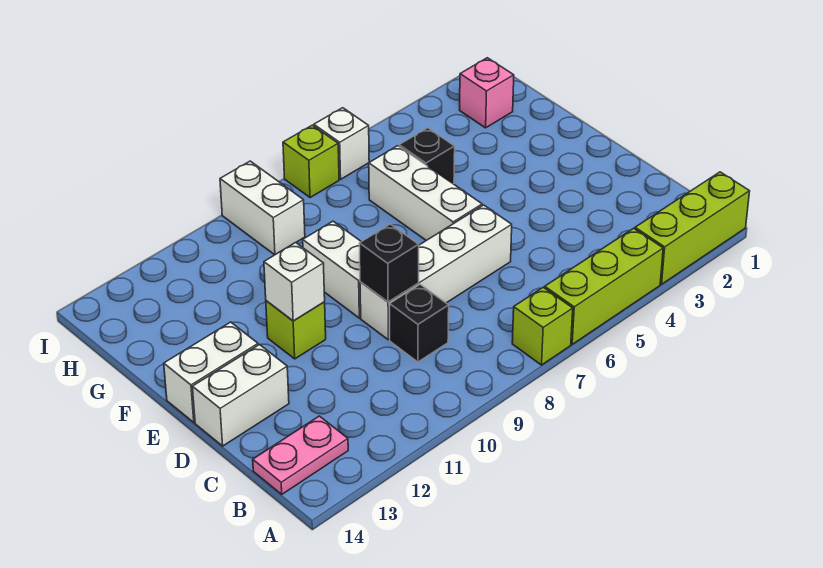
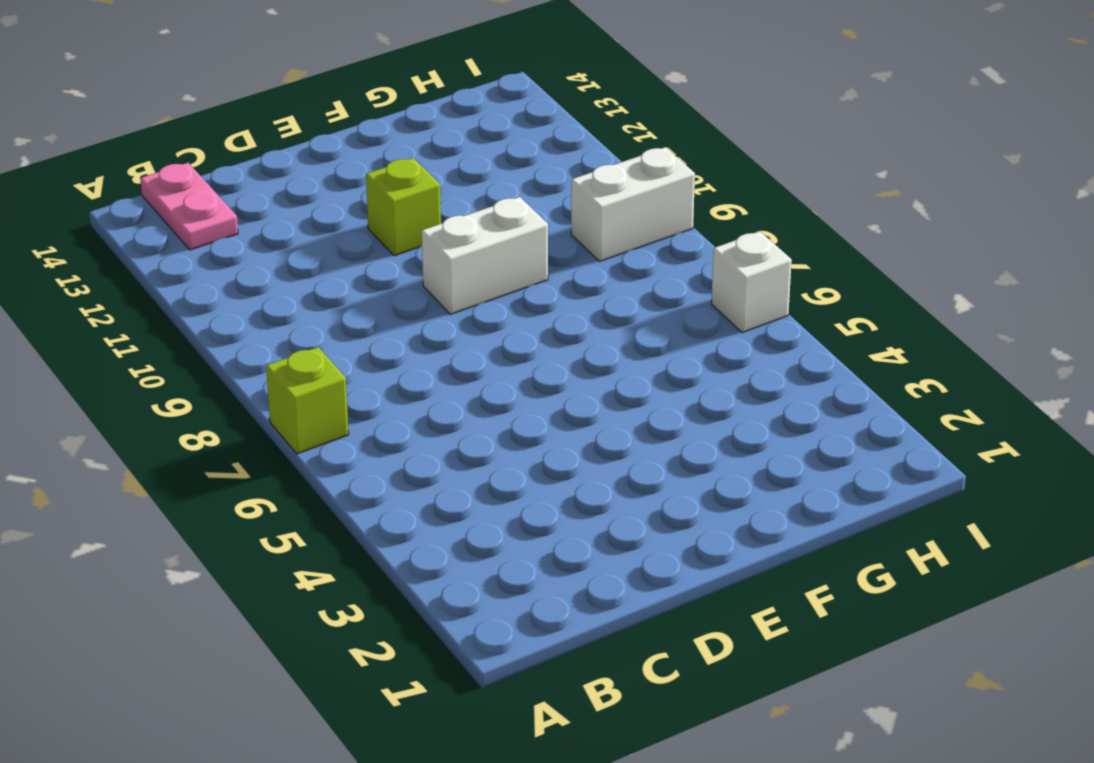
none -> lime brick A1:A3 level 1
none -> lime brick A4:A6 level 1
none -> black brick C9 level 1

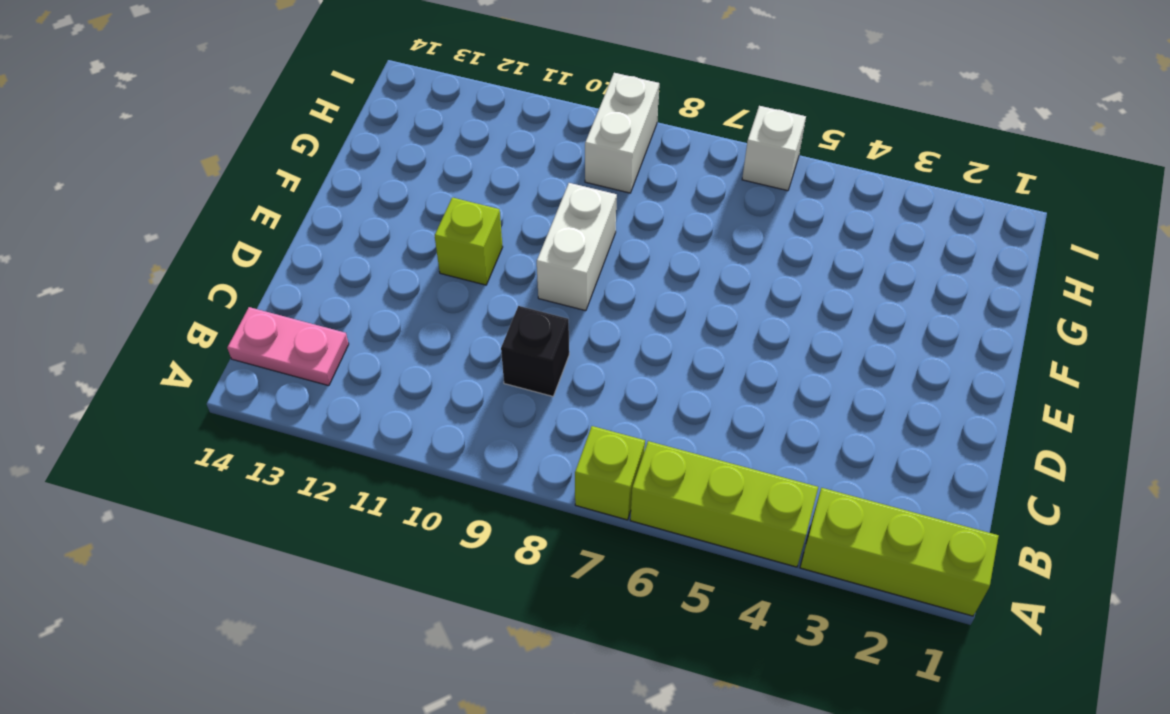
none -> white brick D6:D9 level 1
none -> white brick D13:D14 level 1
none -> white brick E6:G6 level 1

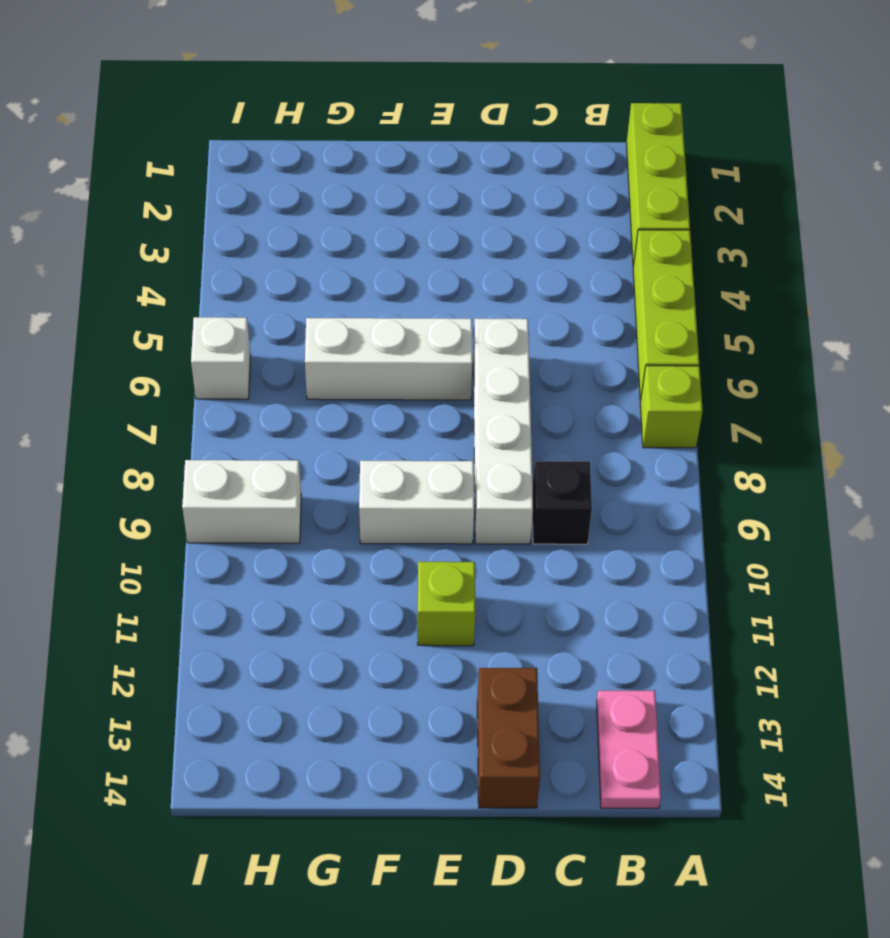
brown brick D13:D14 level 1 -> white brick D13:D14 level 1
none -> white brick E13:E14 level 1
none -> black brick G5 level 1
none -> pink brick H2 level 1

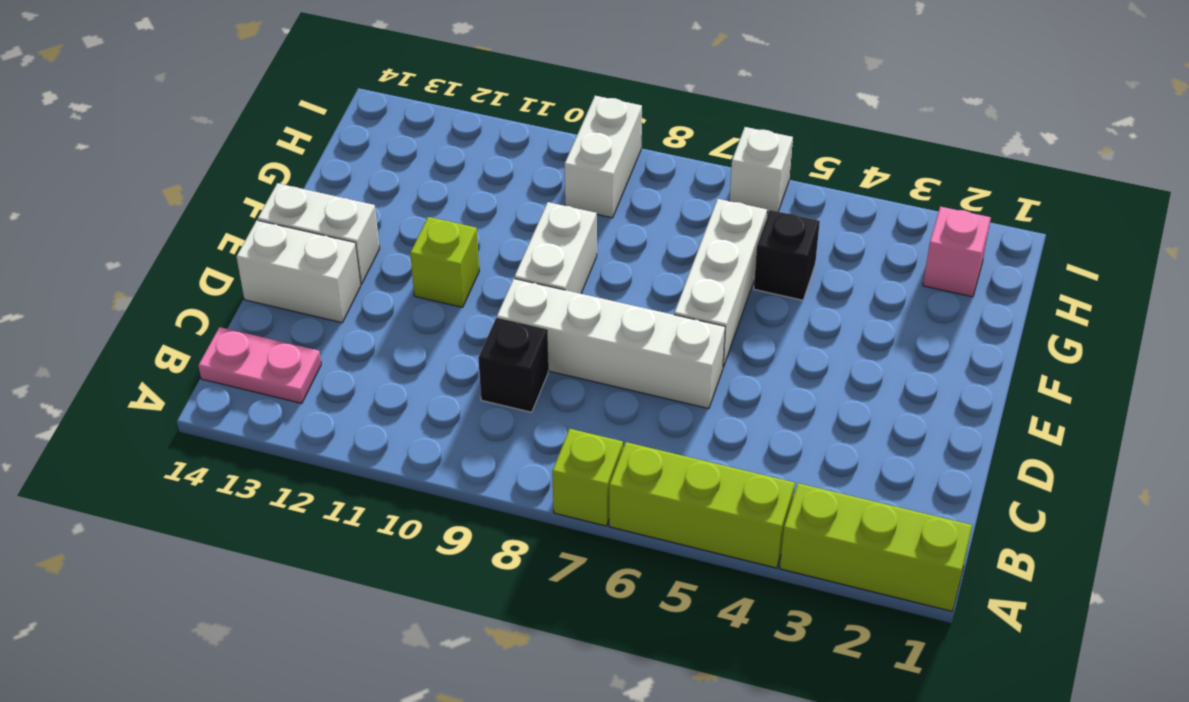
none -> lime brick I7 level 1
none -> black brick D9 level 2
none -> white brick E11 level 2

